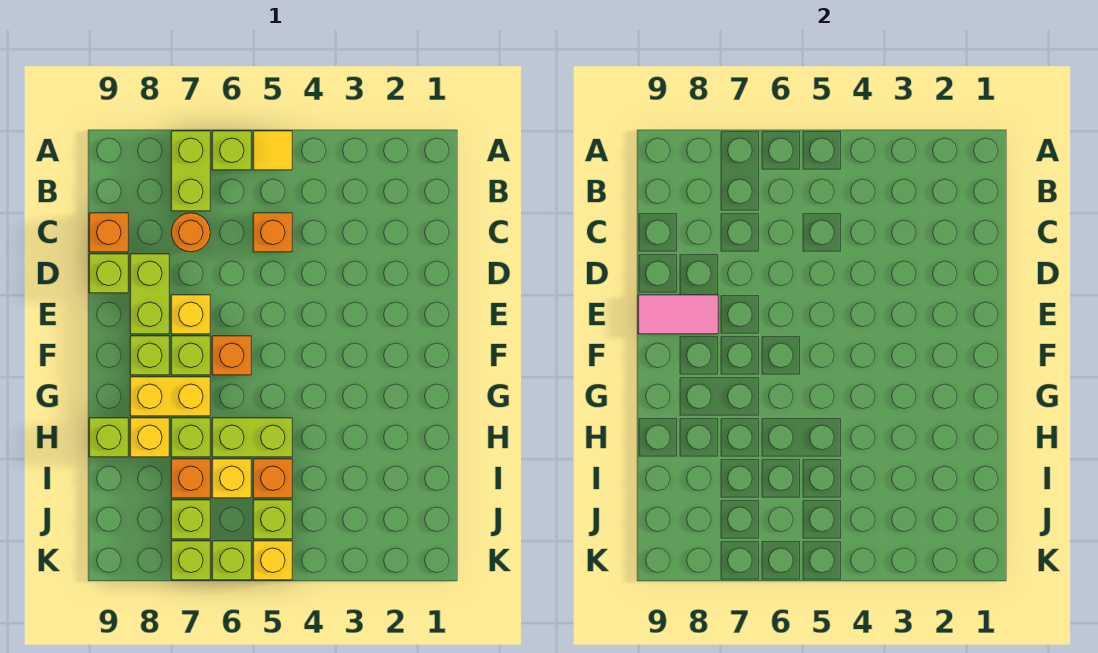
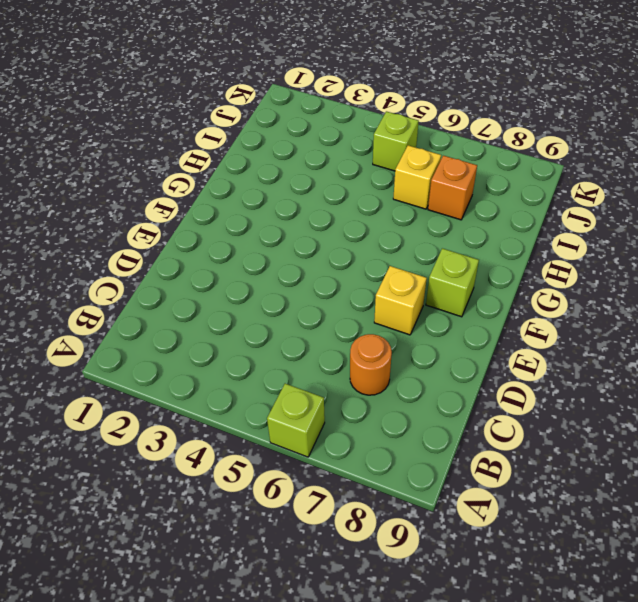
none -> yellow tile A5 level 1
none -> lime brick A7:B7 level 1
none -> orange brick C5 level 1

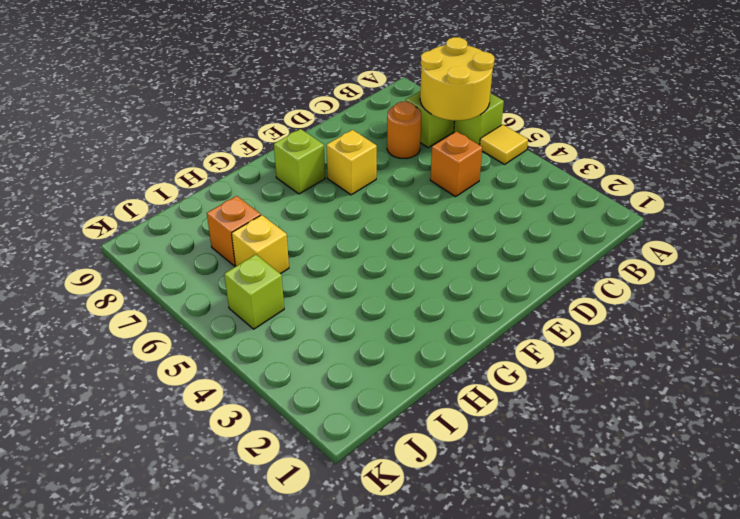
yellow round brick A6:B7 level 2 -> none
none -> orange brick C9 level 1
none -> lime brick D8:E8 level 1
none -> lime brick D9 level 1

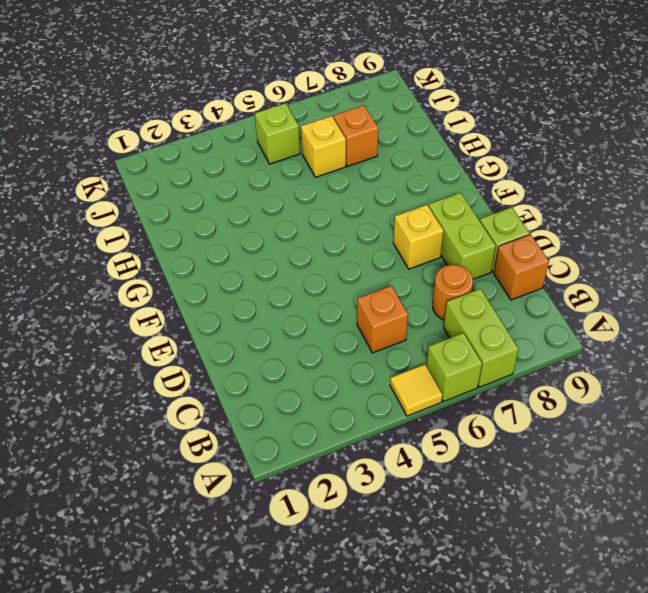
none -> orange brick F6 level 1
none -> lime brick F7 level 1
none -> lime brick F8 level 1

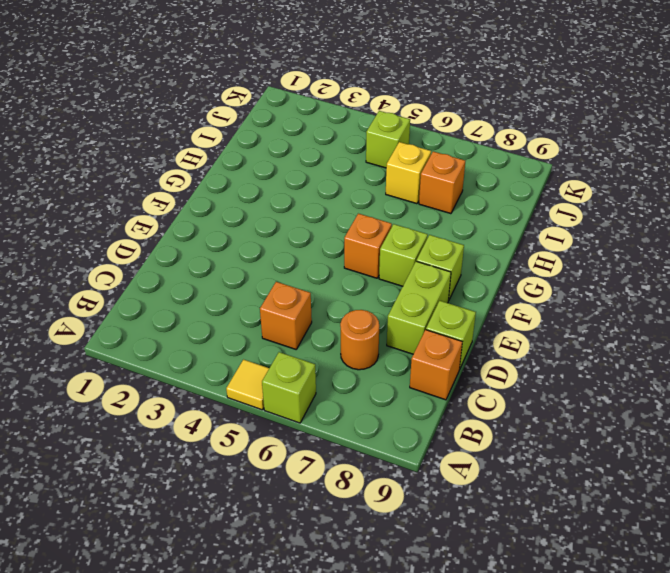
none -> lime brick A7:B7 level 1
none -> yellow brick E7 level 1
none -> yellow brick G7:G8 level 1

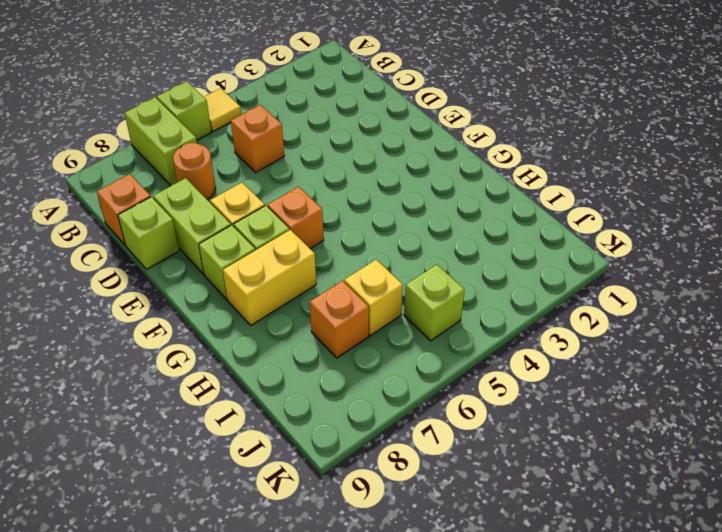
none -> lime brick H5:H6 level 1
none -> lime brick H7 level 1
none -> yellow brick H8 level 1

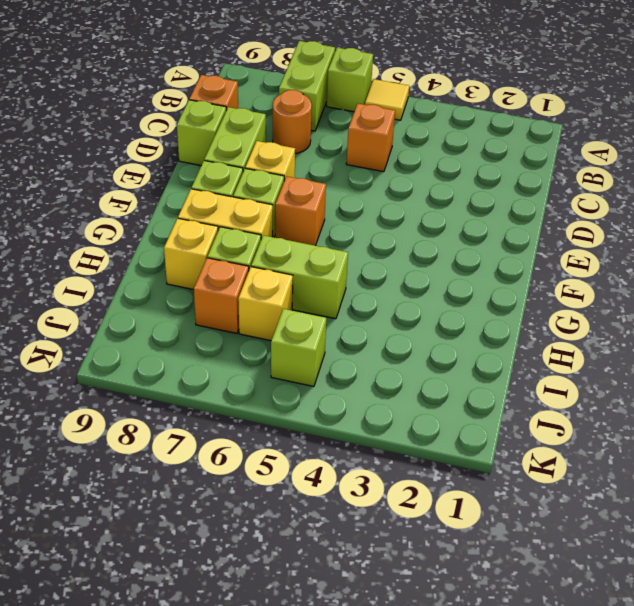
none -> lime brick H9 level 1
none -> orange brick I5 level 1
none -> lime brick J7 level 1

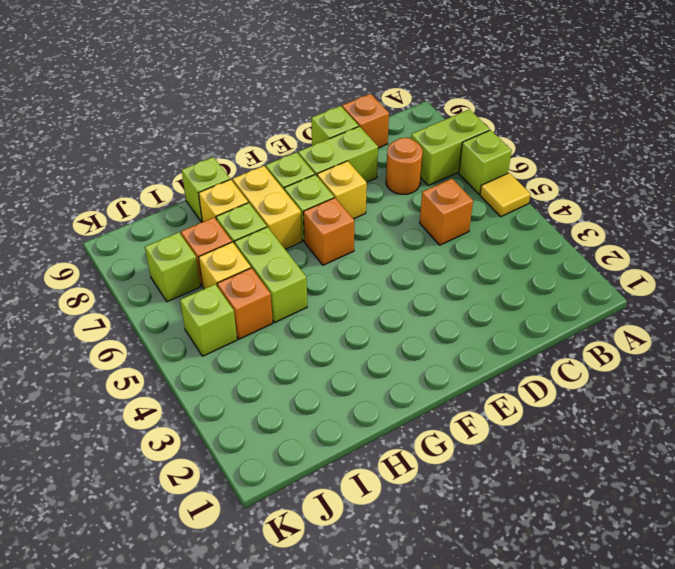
none -> yellow brick K5 level 1
none -> lime brick K6 level 1
none -> lime brick K7 level 1

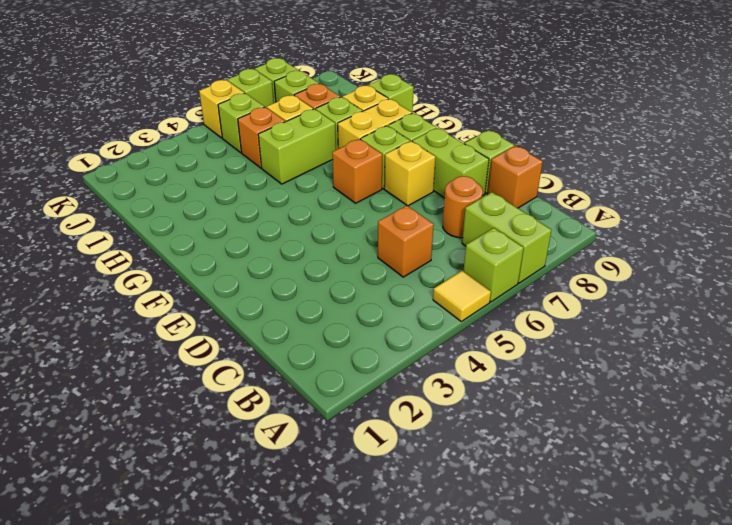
none -> pink tile E8:E9 level 2

